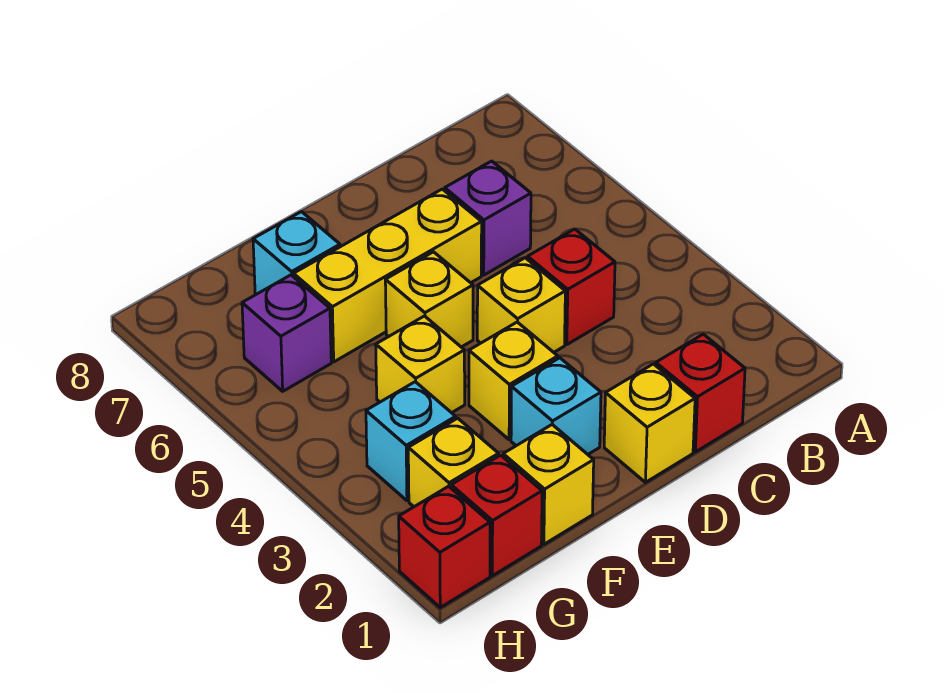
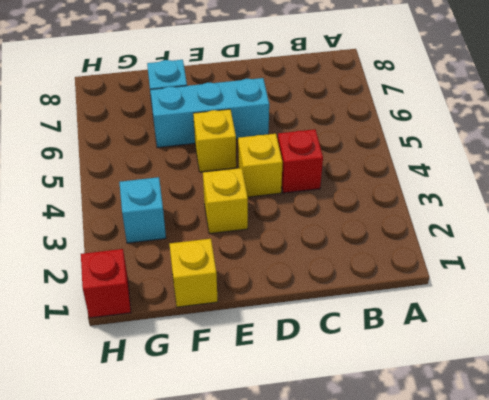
cyan brick D6:F6 level 1 -> yellow brick D6:F6 level 1
none -> red brick C1 level 1
none -> purple brick C6 level 1
none -> yellow brick D1 level 1

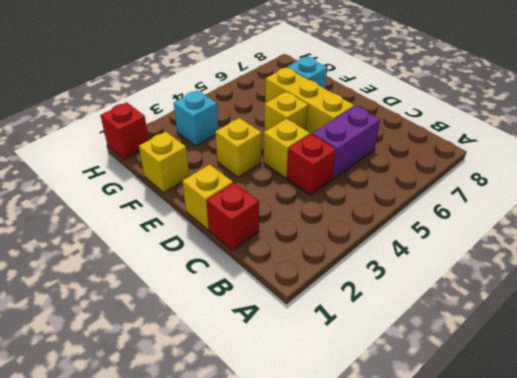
purple brick C5:C6 level 1 -> purple brick C6 level 1
none -> cyan brick E2 level 1
none -> yellow brick F4 level 1
none -> red brick G1 level 1

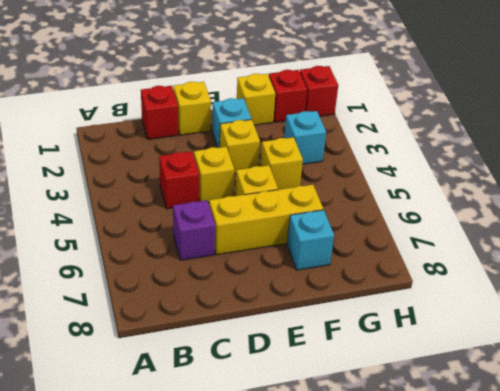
none -> yellow brick G2 level 1
none -> purple brick G6 level 1

